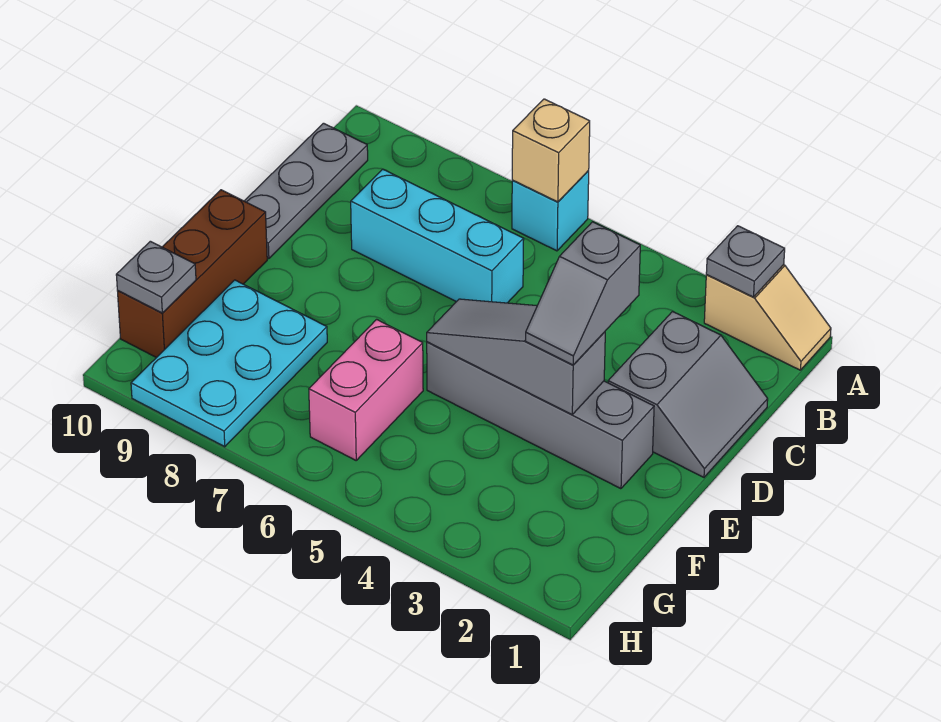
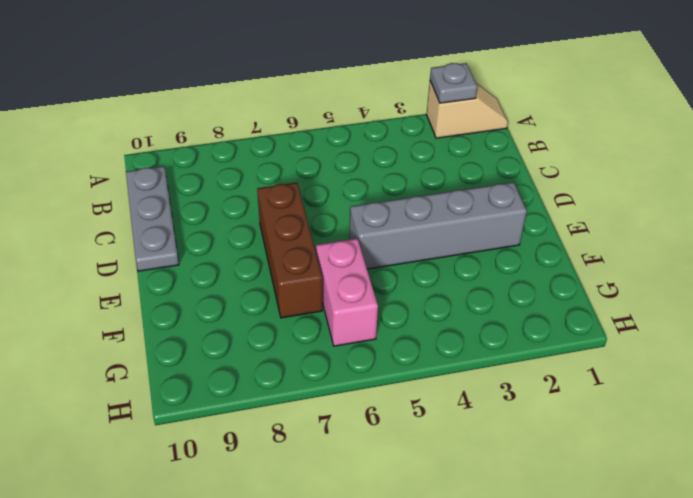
brown brick D7:F7 level 1 -> brown brick E10:G10 level 1
none -> cyan brick A6 level 1
none -> grey slope C1:D2 level 1 top 2
none -> cyan brick C6:C8 level 1

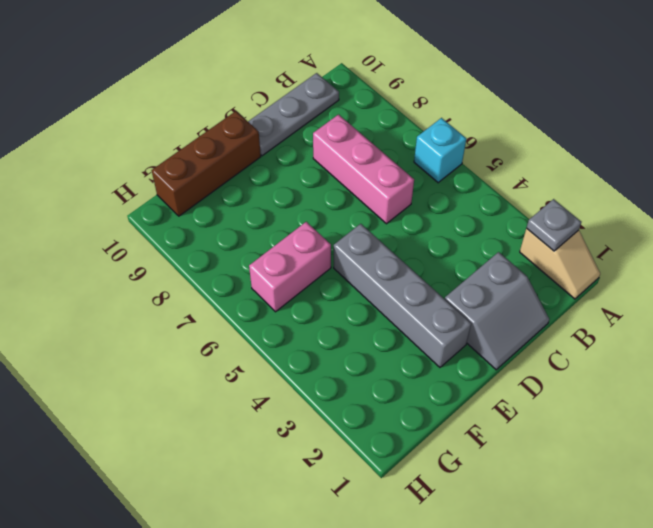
pink brick C6:C8 level 1 -> cyan brick C6:C8 level 1
none -> cyan plate F8:H9 level 1
none -> tan brick A6 level 2
none -> grey slope E3:E5 level 2 top 3

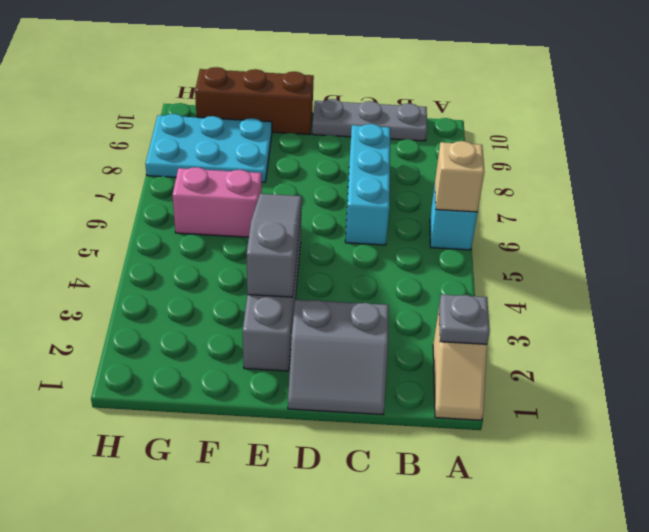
none -> grey plate G10 level 2
none -> grey slope D3:E3 level 3 top D

